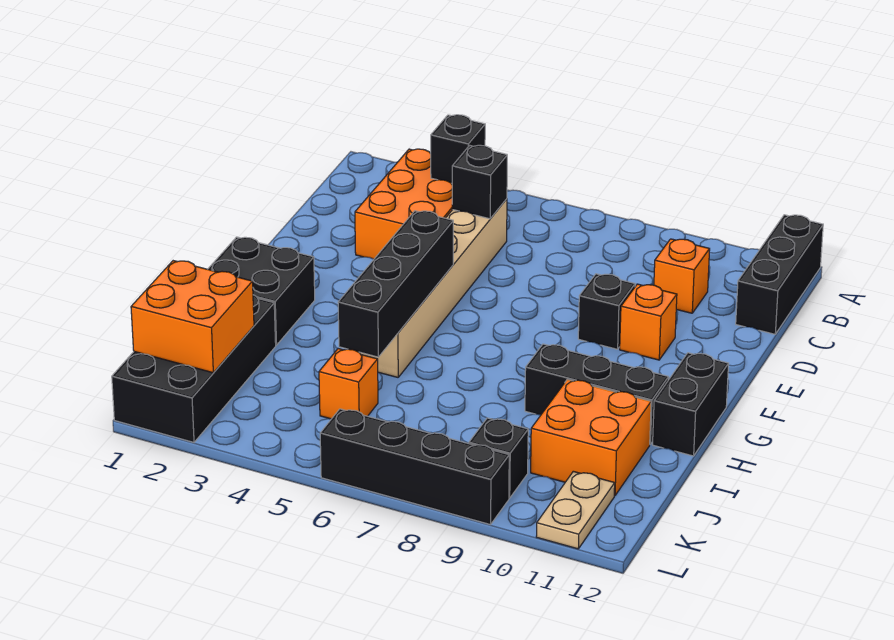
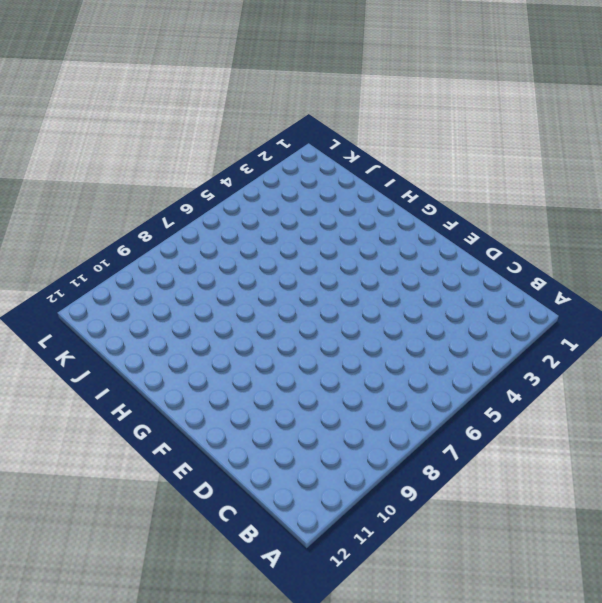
none -> black brick A12:C12 level 1
none -> orange brick B3:D4 level 1
none -> tan brick C5:H5 level 1

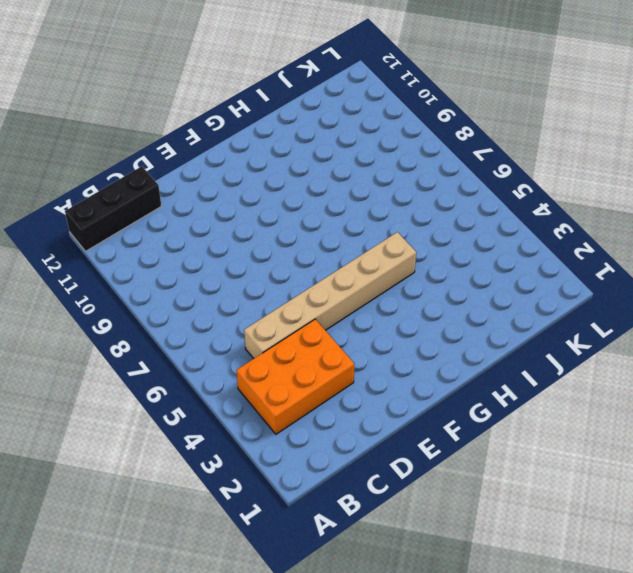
none -> orange brick C10 level 1
none -> black brick E9 level 1
none -> orange brick E10 level 1

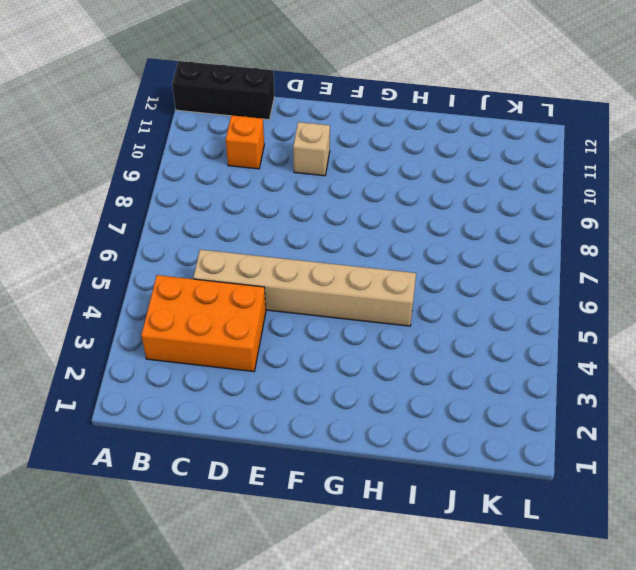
tan brick E10 level 1 -> orange brick E10 level 1
none -> black brick E9 level 1
none -> black brick G1:H2 level 1
none -> black brick G12:H12 level 1

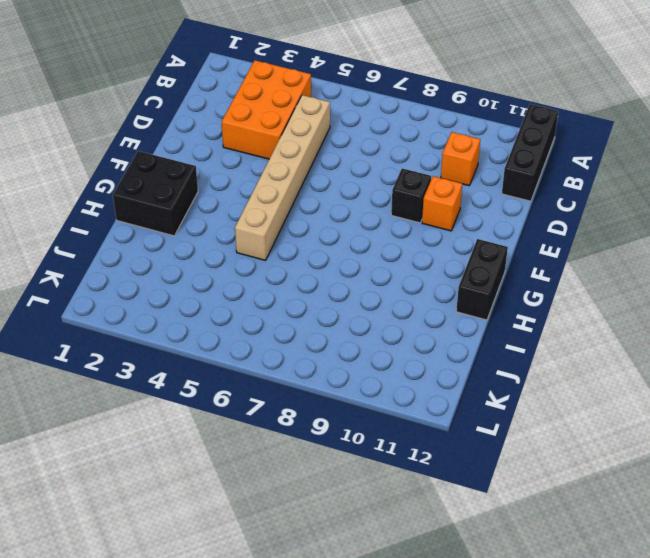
none -> black brick H9:H11 level 1
none -> black brick I1:L2 level 1
none -> orange brick I10:J11 level 1

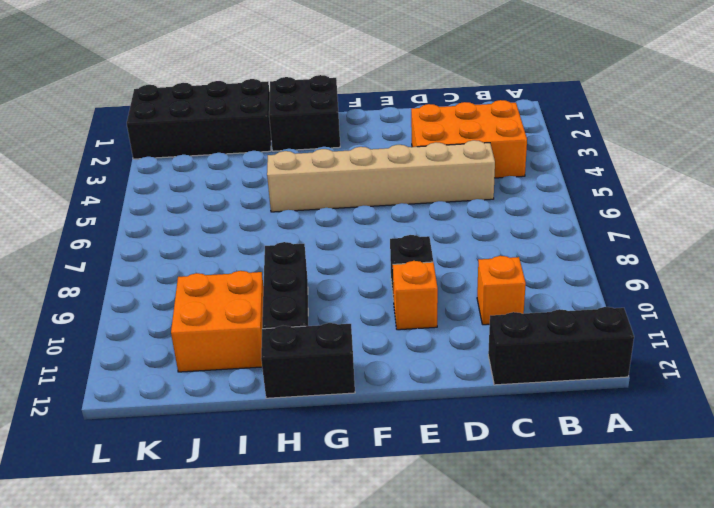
none -> orange brick J5 level 1
none -> black brick K9 level 1
none -> tan plate K11:L11 level 1

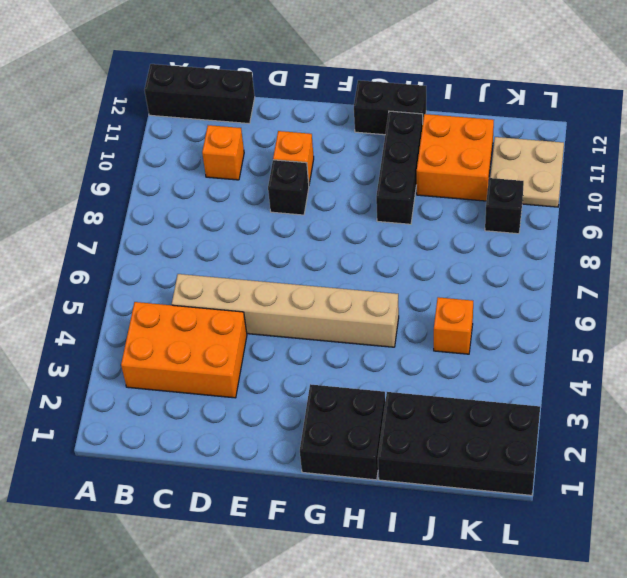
tan plate K10:L11 level 1 -> tan plate K11:L11 level 1
none -> black brick L6:L9 level 1
none -> black brick B4 level 2
none -> black brick C5 level 2

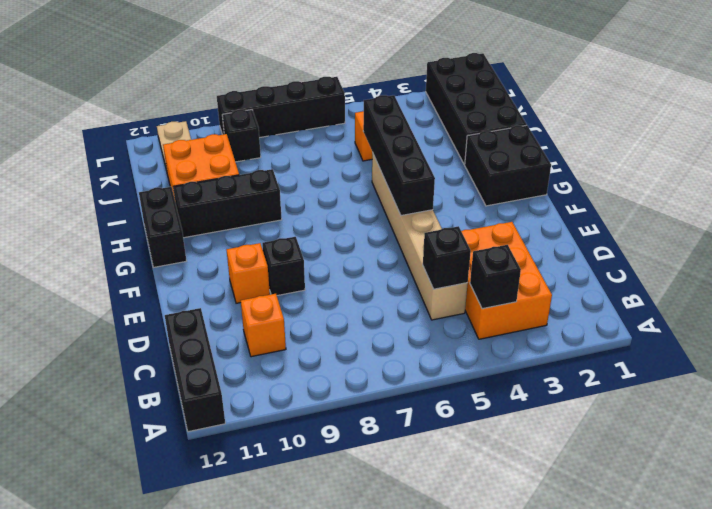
none -> orange brick J1:K2 level 2

